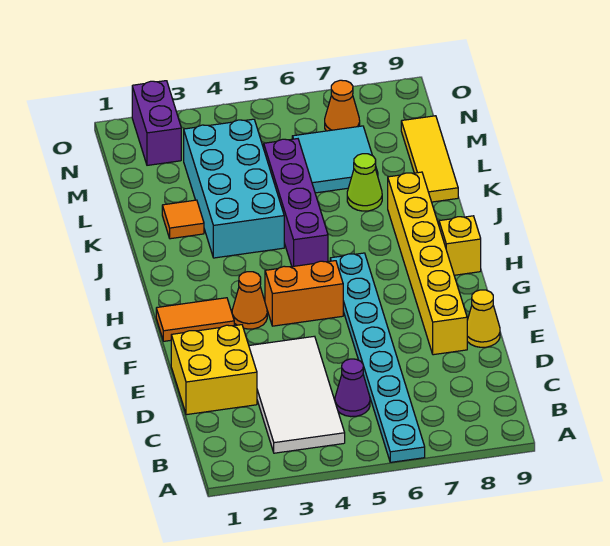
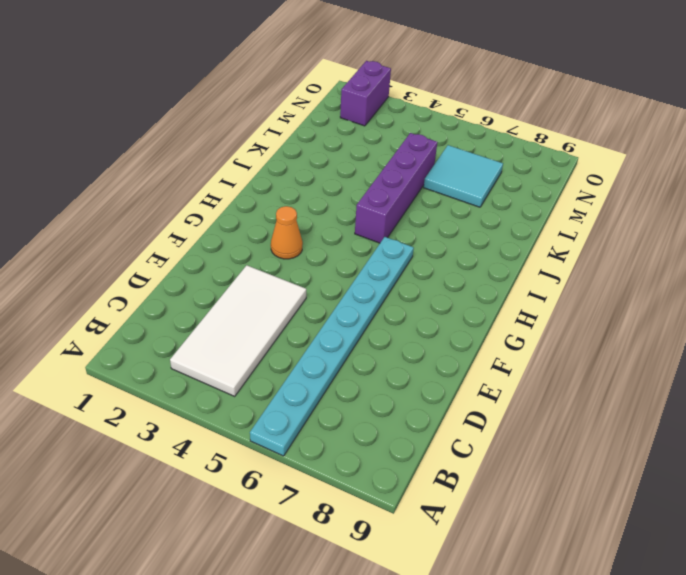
none -> purple cone C5 level 1
none -> yellow brick D1:E2 level 1
none -> yellow brick E8:J8 level 1

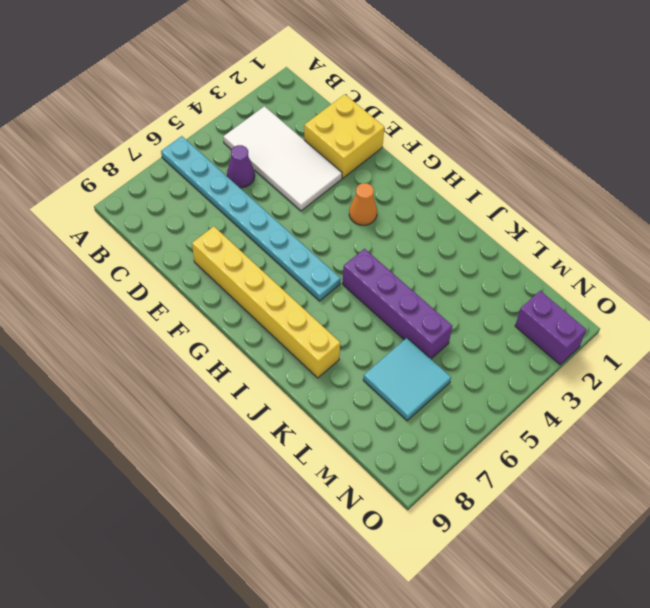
none -> yellow cone E9 level 1
none -> orange tile G1:G2 level 1
none -> orange brick G4:G5 level 1

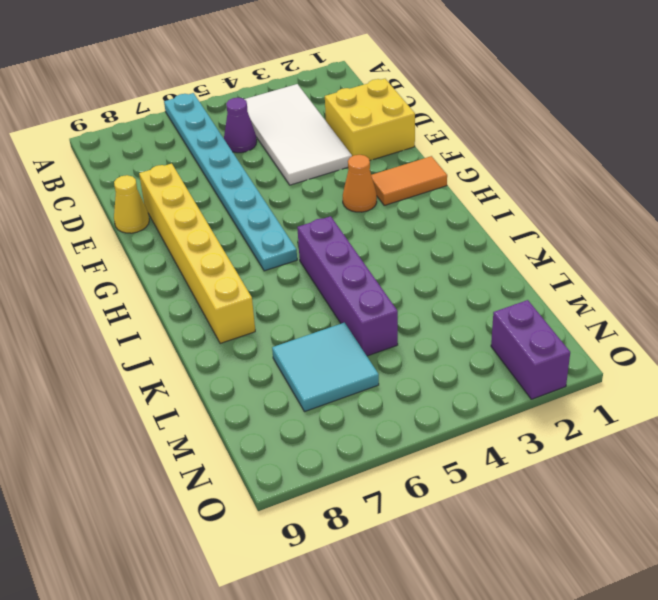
none -> orange brick G4:G5 level 1
none -> yellow brick H9 level 1
none -> cyan brick J3:M4 level 1

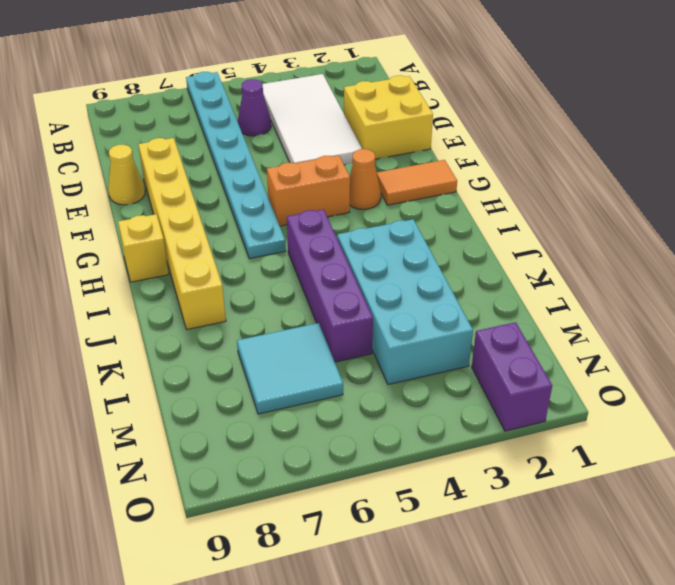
none -> orange tile K2 level 1
none -> lime cone K7 level 1
none -> yellow tile K9:M9 level 1

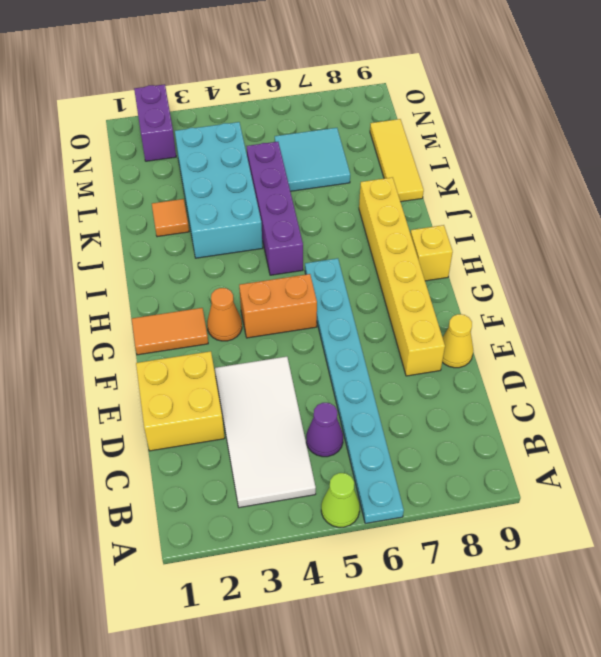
lime cone A5 level 1 -> lime cone K7 level 1
none -> orange cone N7 level 1

